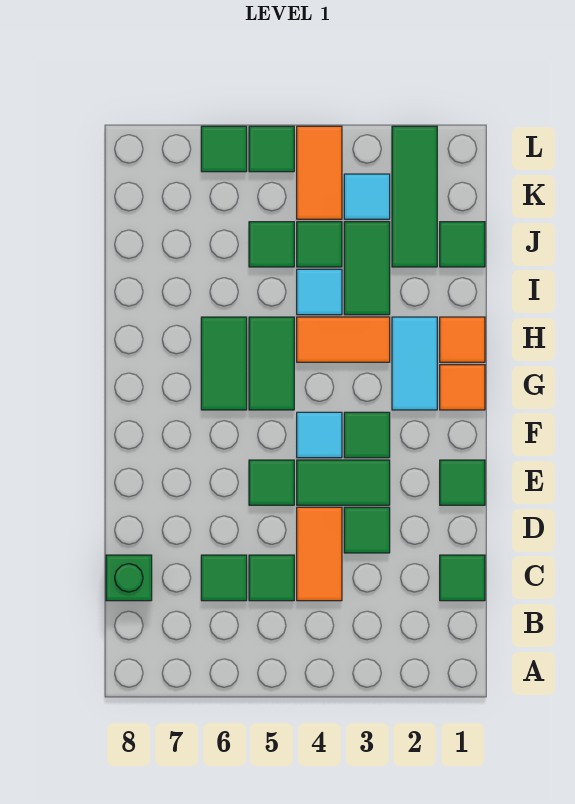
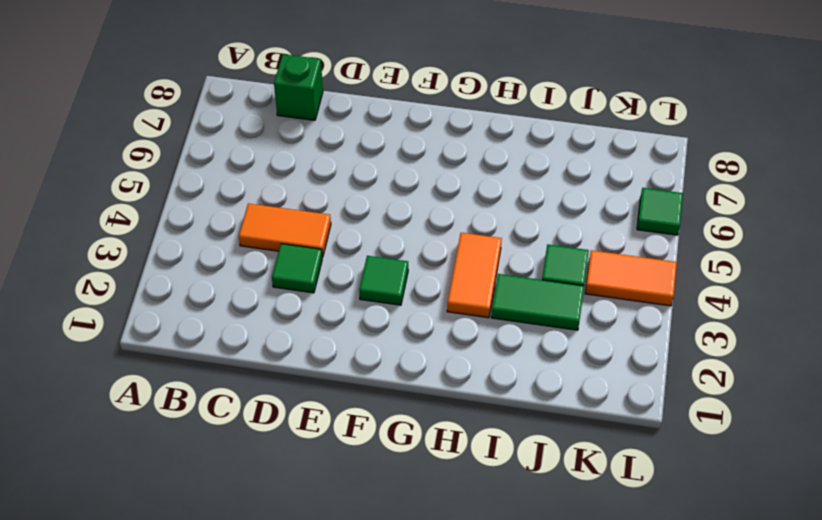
none -> green tile C1 level 1
none -> green tile C5 level 1
none -> green tile C6 level 1

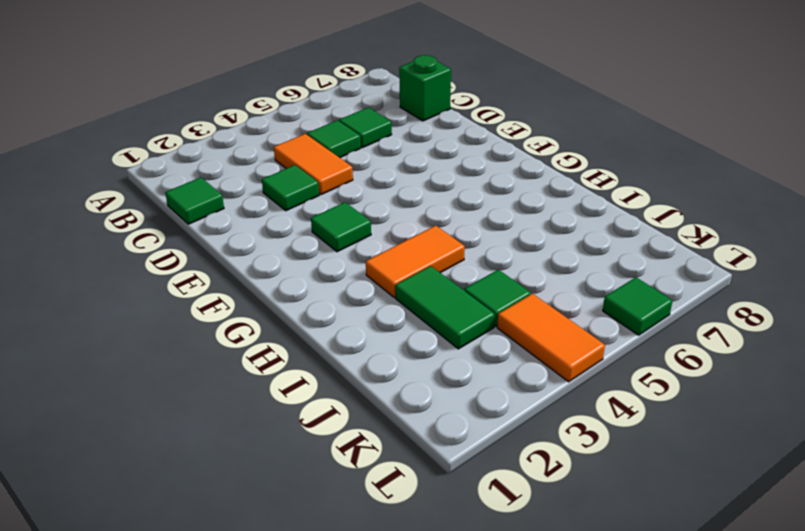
none -> green tile E1 level 1
none -> green tile E3:E4 level 1
none -> green tile E5 level 1

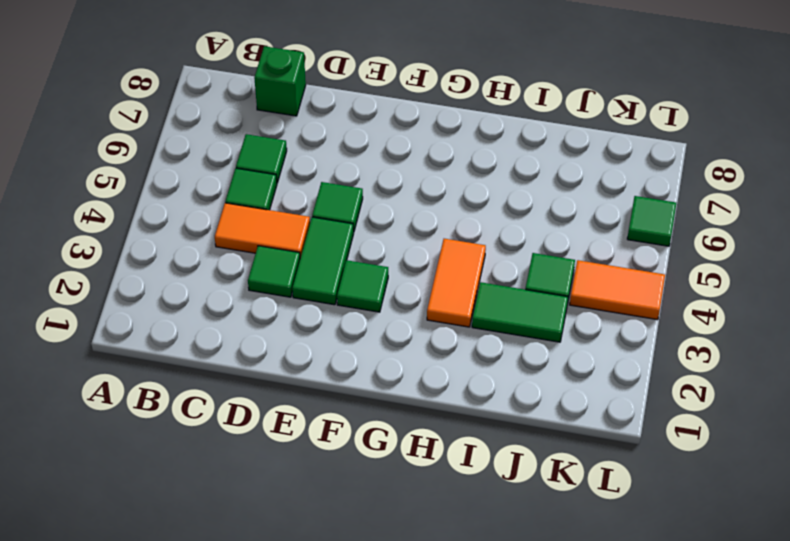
none -> green tile C1 level 1
none -> green tile E1 level 1
none -> cyan tile F4 level 1

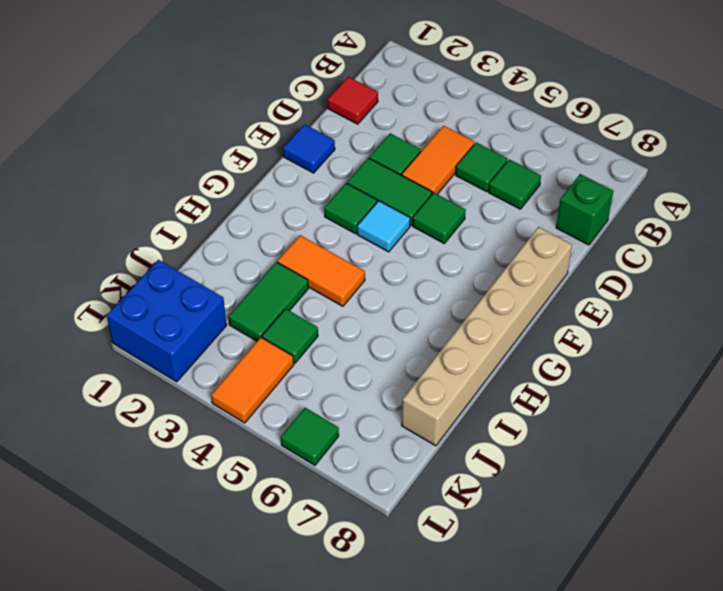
red tile C1 level 1 -> green tile C1 level 1
blue tile E1 level 1 -> green tile E1 level 1
tan brick E8:J8 level 1 -> none
blue brick K1:L2 level 1 -> green tile J2:L2 level 1
none -> orange tile G1 level 1
none -> cyan tile G2:H2 level 1
none -> green tile G5:H5 level 1

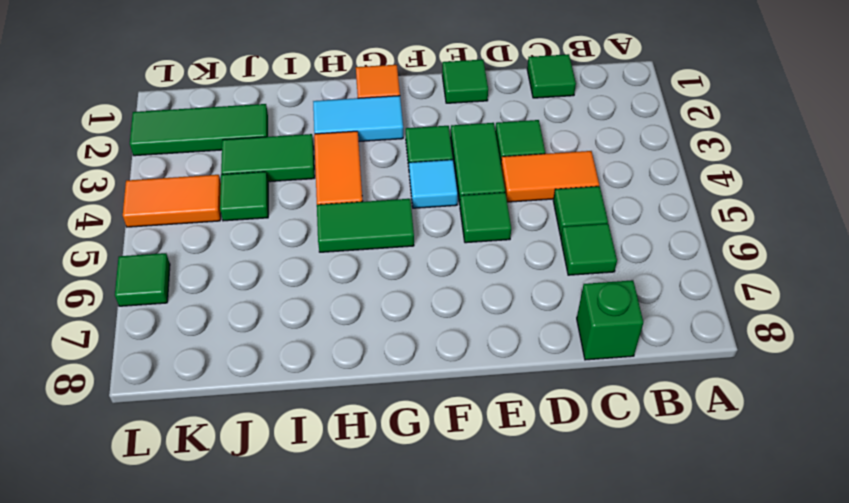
none -> green tile G6:H6 level 1
none -> orange tile H1 level 1
none -> cyan tile I4 level 1

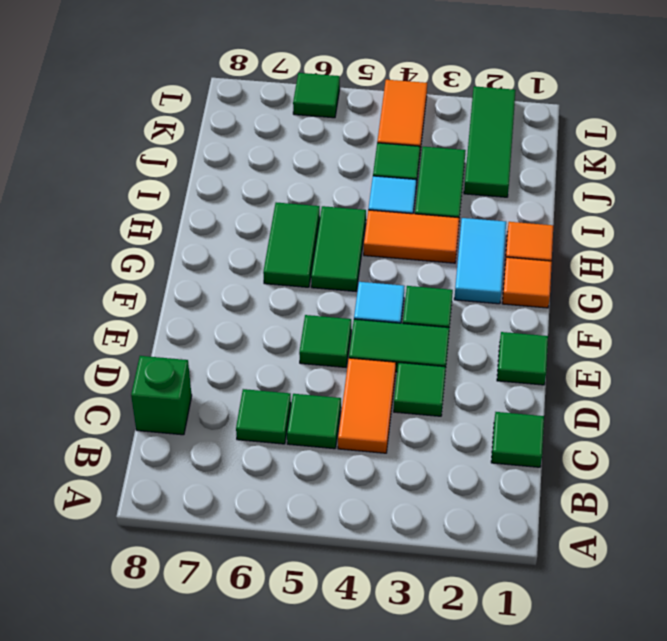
none -> green tile J1 level 1
none -> green tile J5 level 1
none -> cyan tile K3 level 1

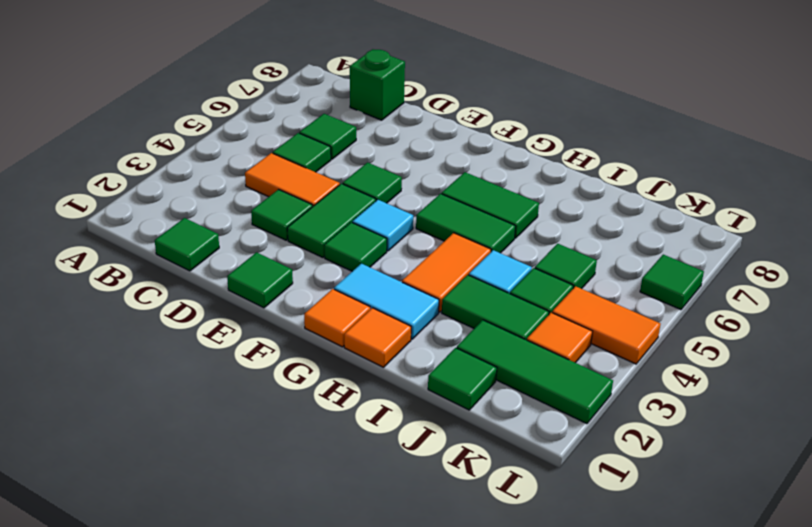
orange tile K3 level 1 -> cyan tile K3 level 1
none -> green tile L5 level 1

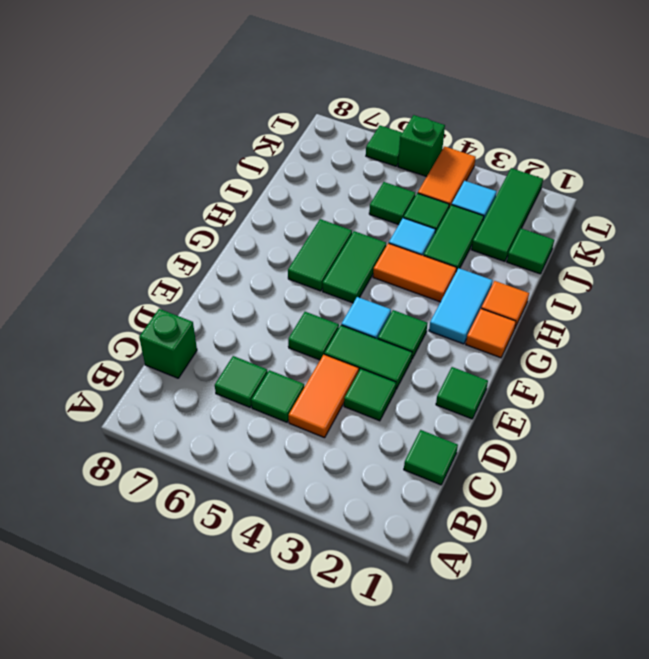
green brick L5 level 1 -> green tile L5 level 1

